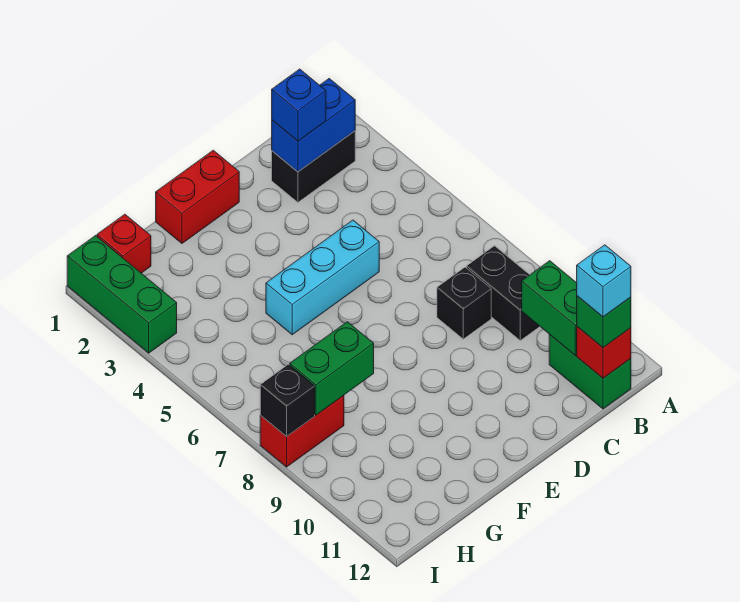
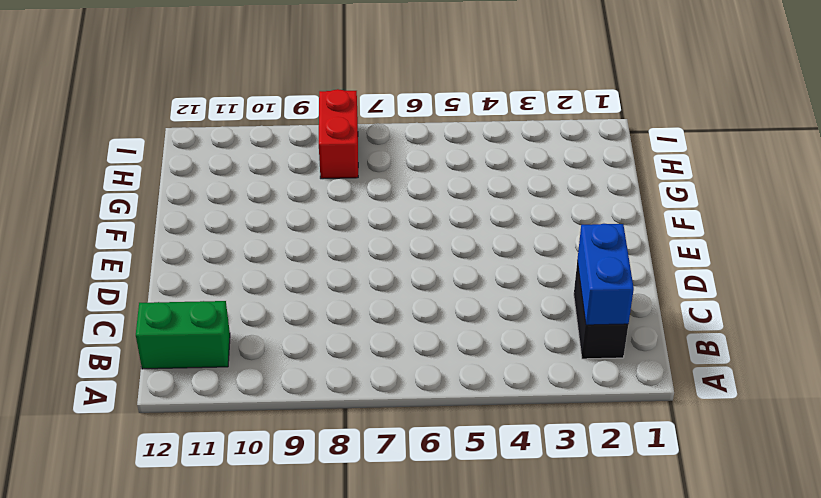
none -> black brick B8:B9 level 1
none -> black brick C8 level 1
none -> cyan brick D5:F5 level 1

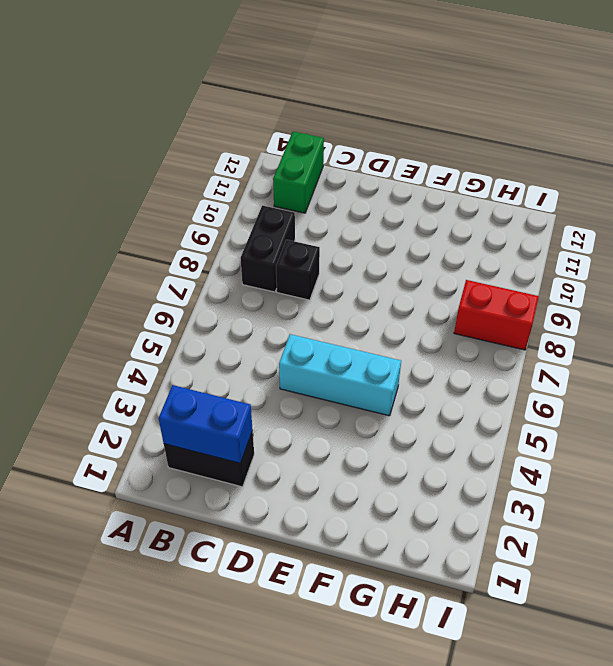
none -> red brick E1:F1 level 1
none -> red brick H1 level 1
none -> green brick I1:I3 level 1

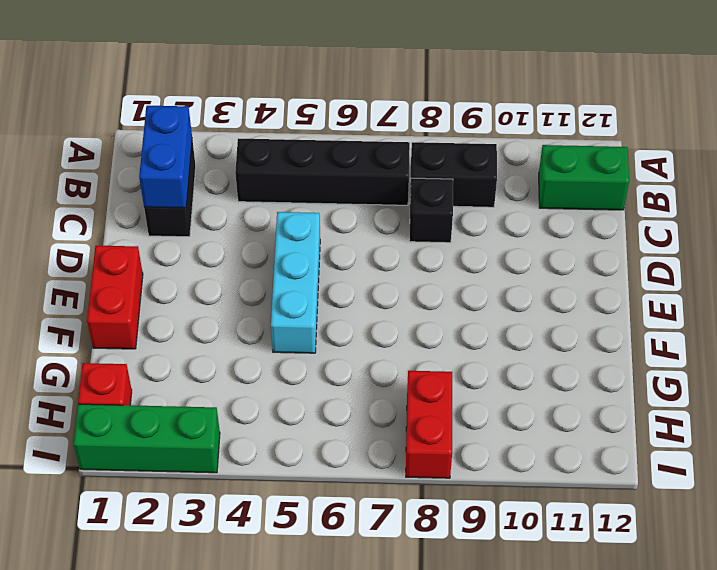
black brick B4:B7 level 1 -> none
none -> green brick B10:B11 level 2
none -> red brick B12 level 2
none -> green brick G8:H8 level 2

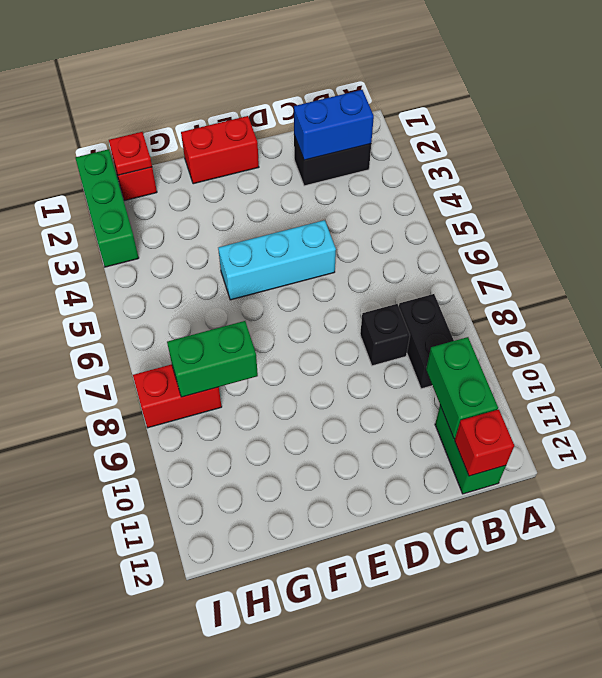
red plate H1 level 2 -> none
none -> black brick I8 level 2
none -> green brick B12 level 3
none -> blue brick C2 level 3

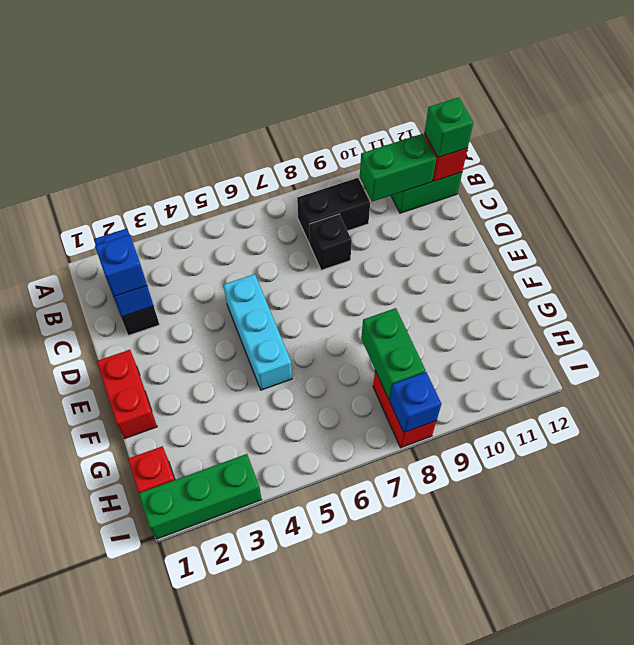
blue brick I8 level 2 -> black brick I8 level 2
none -> cyan brick B12 level 4

